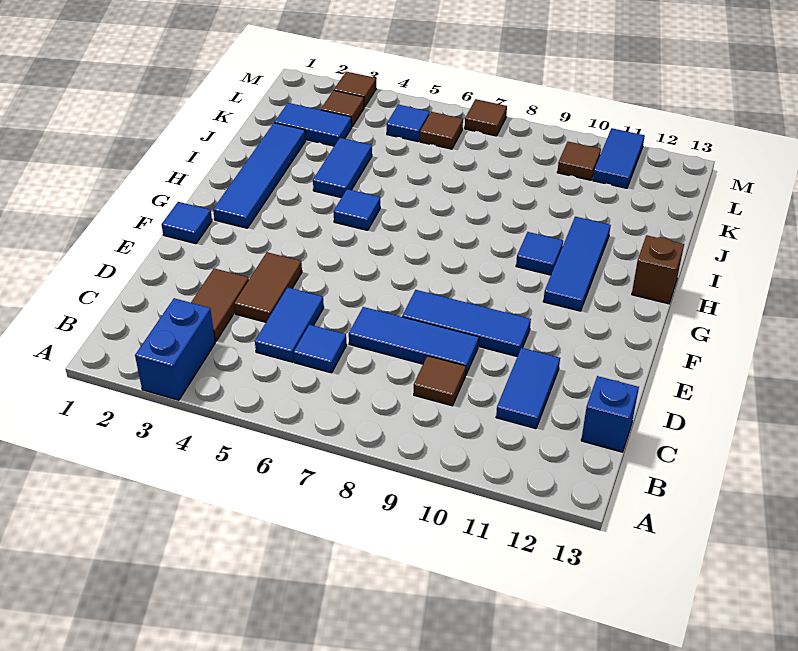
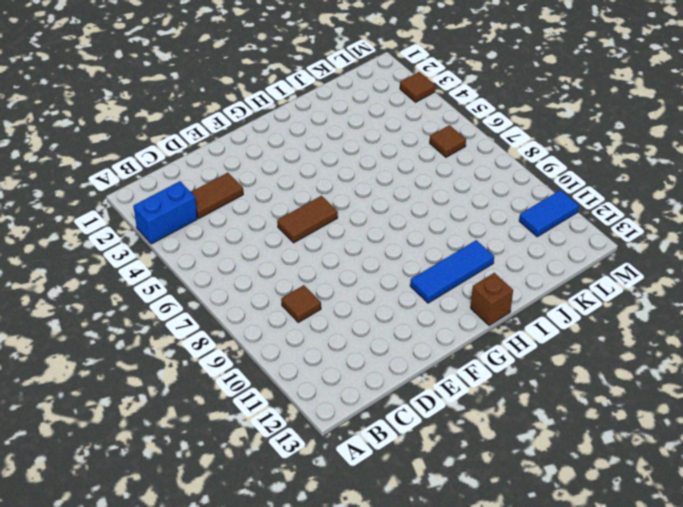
brown tile E6:F6 level 1 -> brown tile D4:E4 level 1
none -> blue tile C5:D5 level 1
none -> blue tile C6 level 1
none -> blue tile C11:D11 level 1

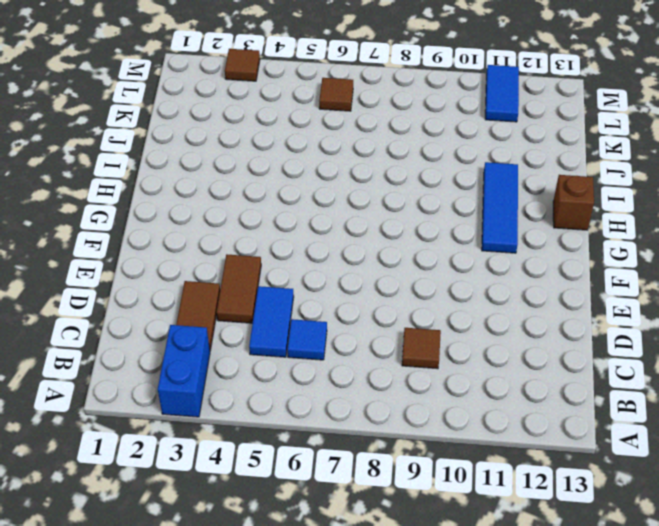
none -> blue tile C11:D11 level 1
none -> blue brick C13 level 1
none -> blue tile D7:D9 level 1

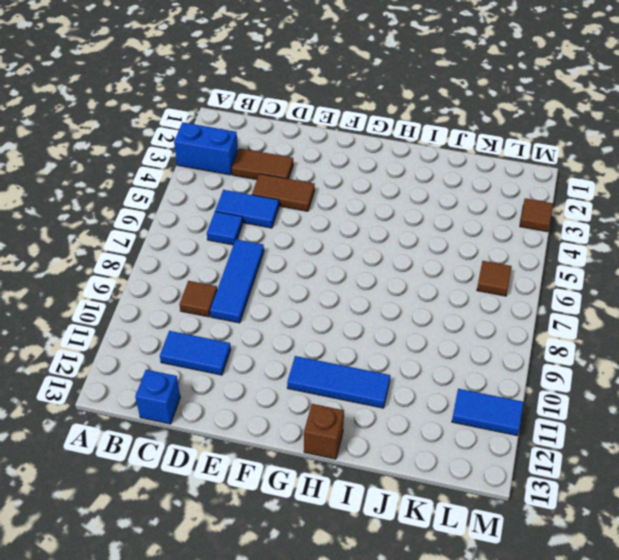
none -> blue tile E8:E10 level 1
none -> blue tile F1 level 1
none -> blue tile G2:J2 level 1

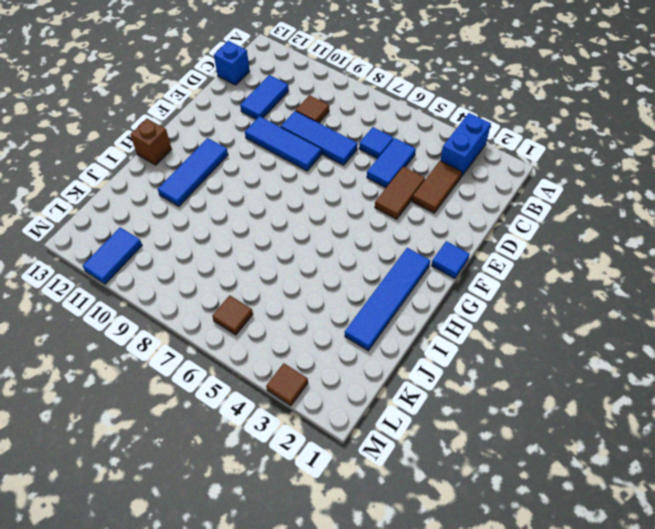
none -> blue tile H5 level 1
none -> blue tile H10 level 1
none -> blue tile I4:J4 level 1

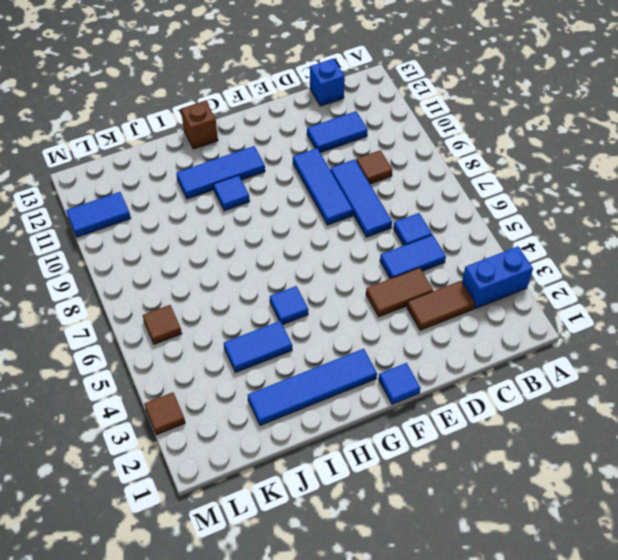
none -> blue tile K2:K3 level 1
none -> brown tile L3 level 1
none -> blue tile L5 level 1

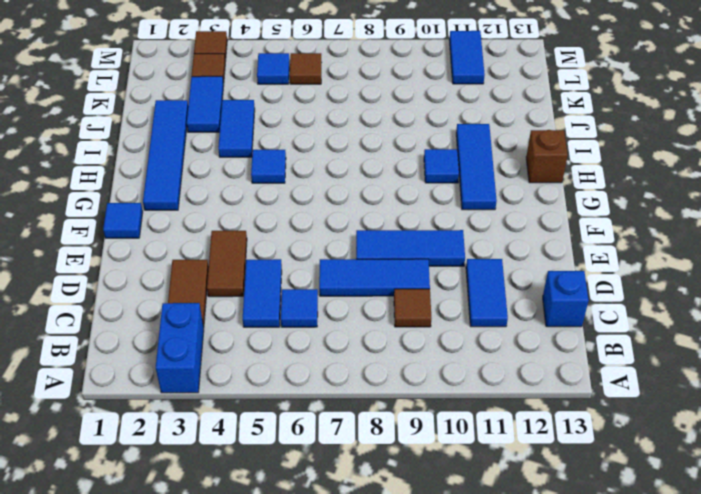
blue tile J3:K3 level 1 -> blue tile K2:K3 level 1
none -> brown tile L10 level 1
none -> brown tile M7 level 1

